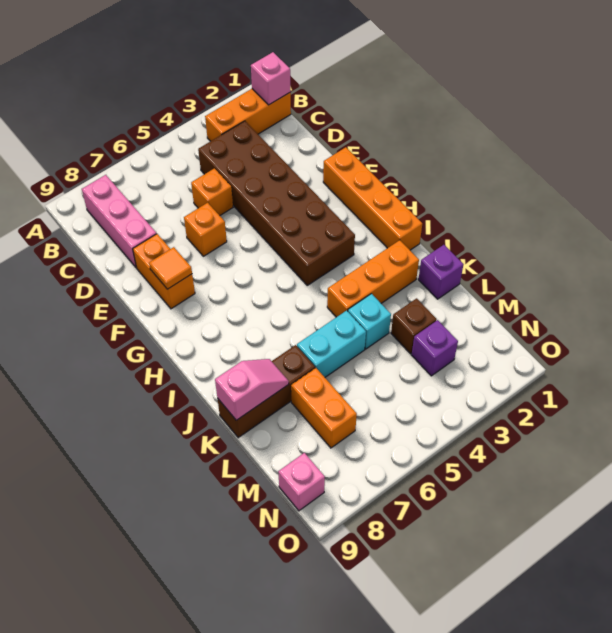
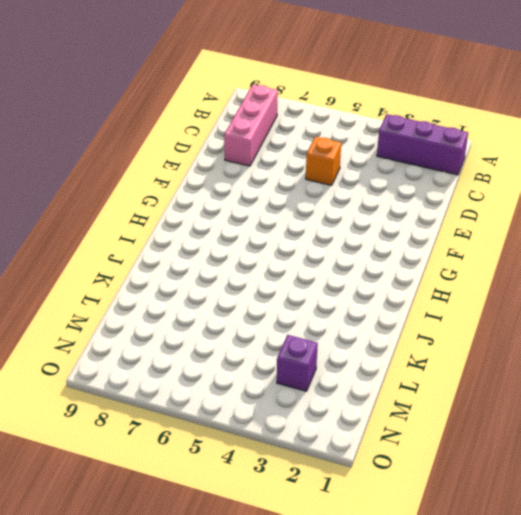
purple brick B1:B3 level 1 -> orange brick B1:B3 level 1
none -> brown brick C3:H4 level 1
none -> orange brick E6 level 1
none -> orange brick E8:F8 level 1

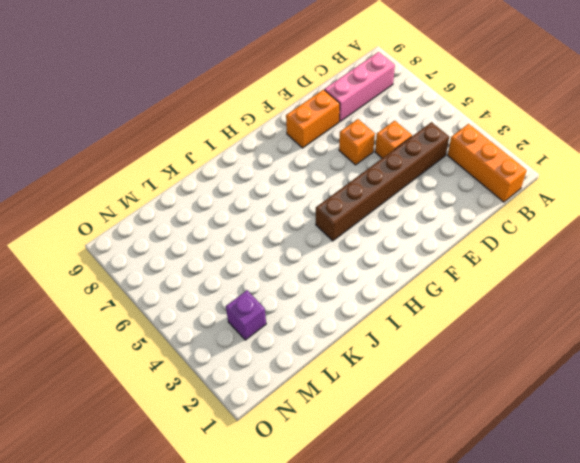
brown brick C4:H4 level 1 -> brown brick C3:H4 level 1
none -> orange brick F1:I1 level 1
none -> orange brick J2:J4 level 1
none -> purple brick K1 level 1

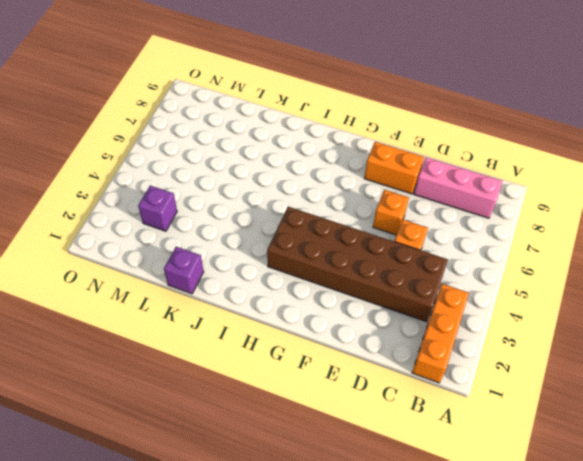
none -> orange brick F1:I1 level 1
none -> orange brick J2:J4 level 1
none -> cyan brick K4 level 1

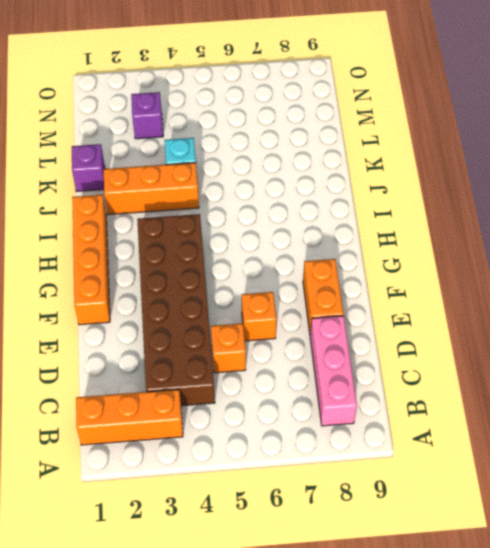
none -> cyan brick K5:K6 level 1
none -> brown brick K7:K9 level 1
none -> brown brick L3 level 1

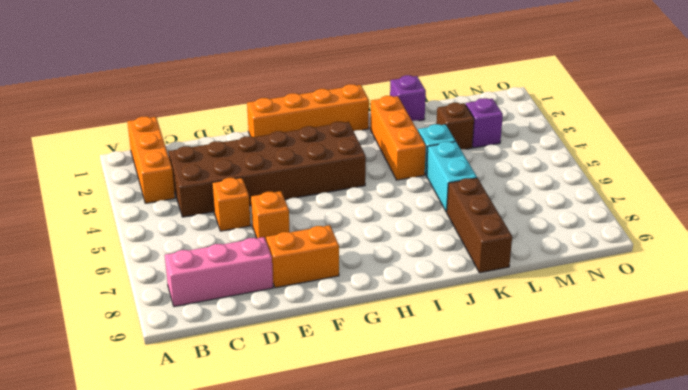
none -> orange brick L7:M7 level 1
none -> pink brick N9 level 1
none -> pink brick B1 level 2

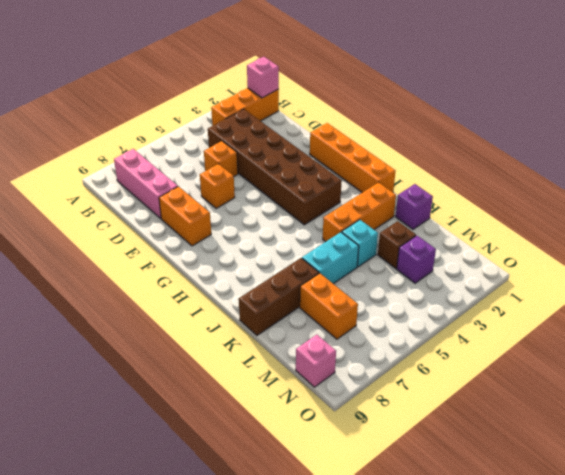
none -> orange tile F8 level 2
none -> pink slope K8:K9 level 2 top 9

